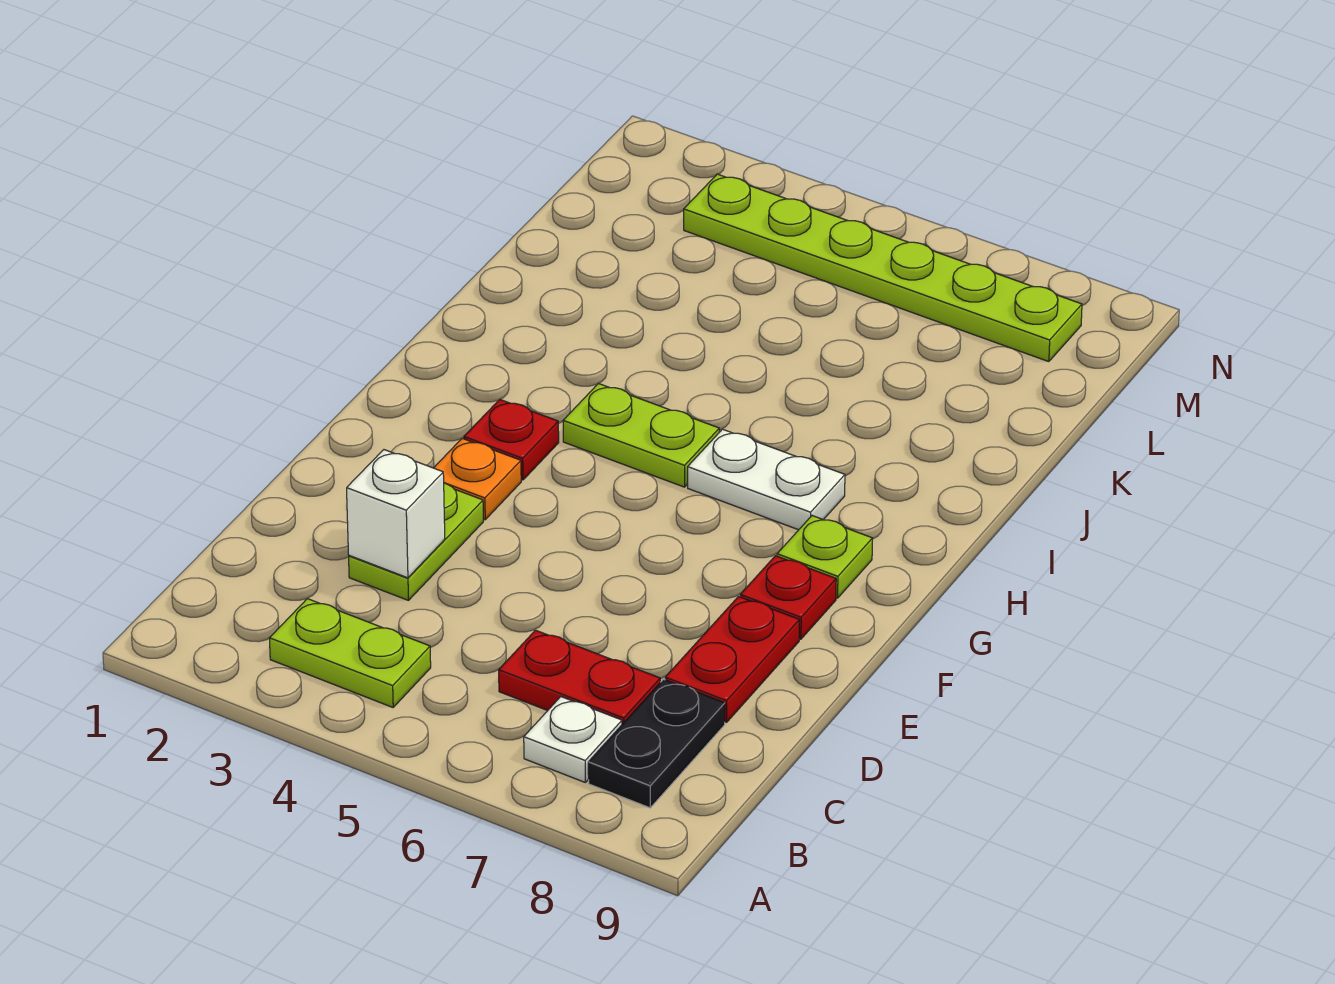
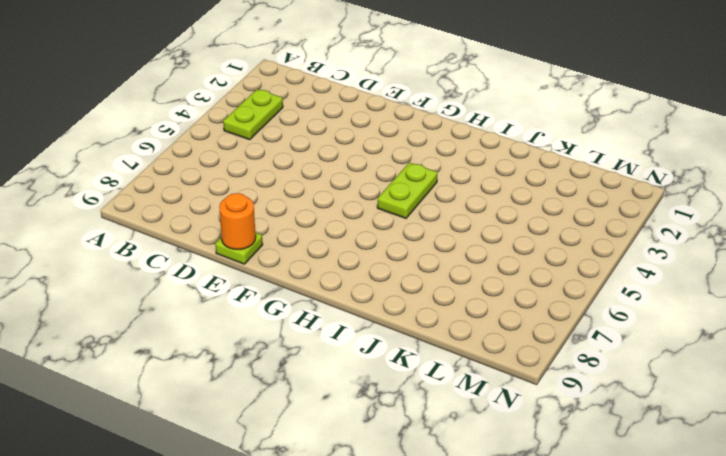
lime plate E9 level 1 -> lime plate G8 level 1
orange round brick E9 level 2 -> none
none -> white plate B7 level 1
none -> black plate B8:C8 level 1
none -> red plate C6:C7 level 1

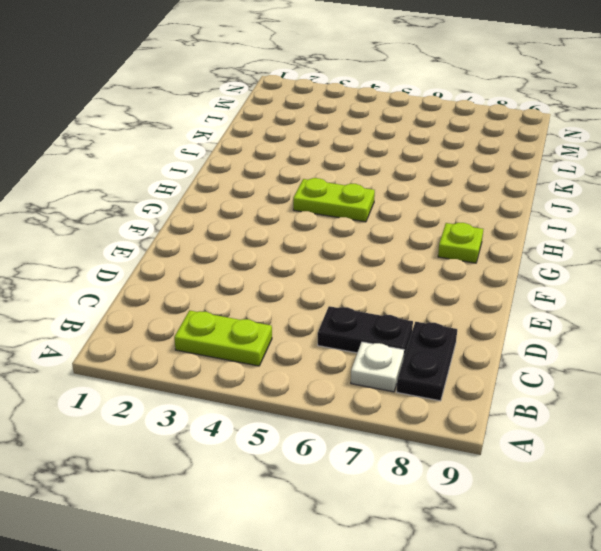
black plate C6:C7 level 1 -> red plate C6:C7 level 1
none -> lime plate D3:E3 level 1
none -> red plate D8:E8 level 1
none -> orange plate F3 level 1

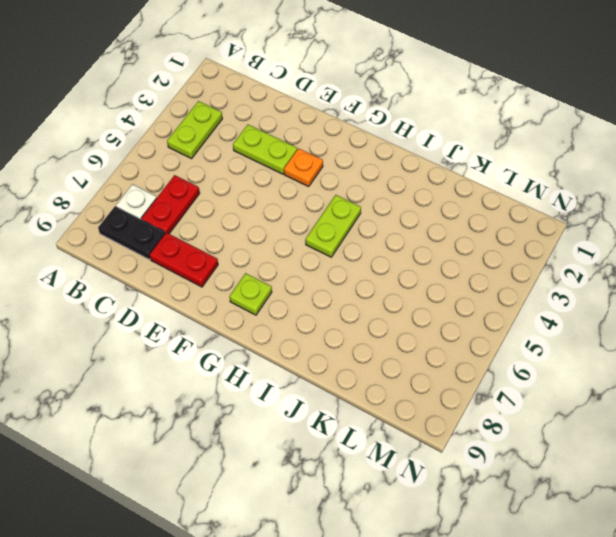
none -> red plate F8 level 1
none -> red plate G3 level 1
none -> white plate H6:H7 level 1

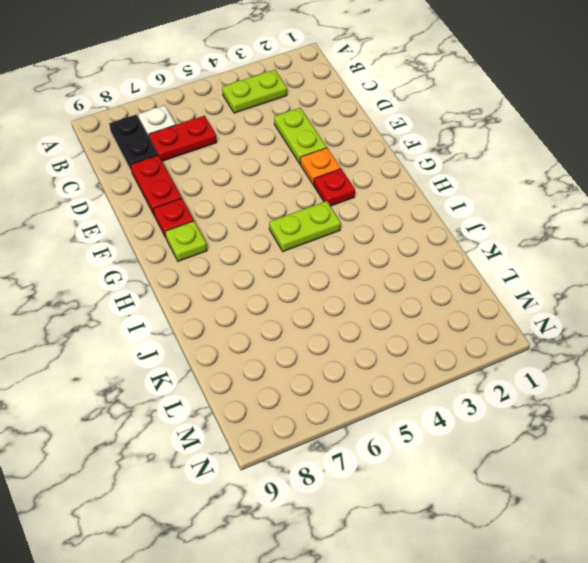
none -> white plate H6:H7 level 1
none -> lime plate M3:M8 level 1
none -> white brick D3 level 2

